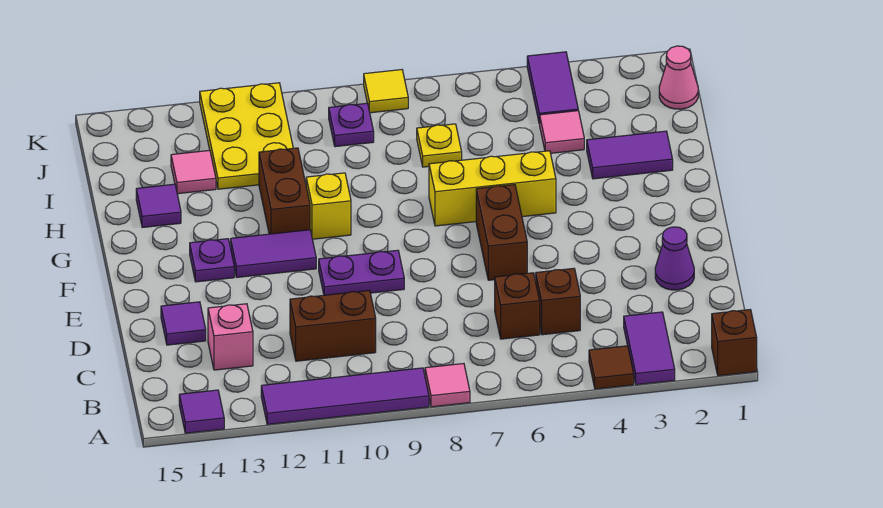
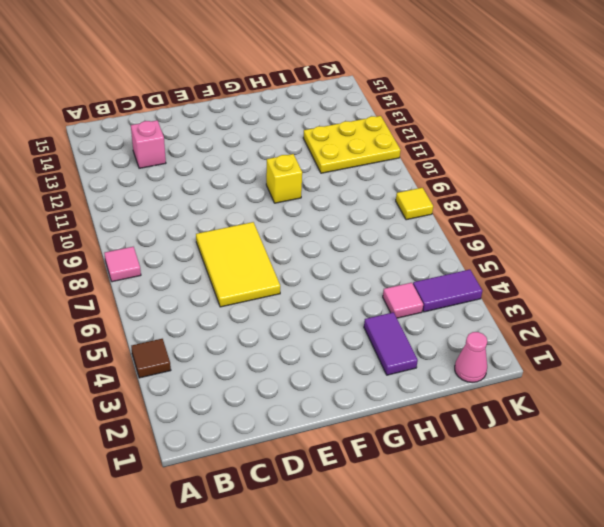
yellow tile D6:E8 level 1 -> brown brick E6:F6 level 1
none -> brown brick A1 level 1
none -> purple tile A3:B3 level 1
none -> purple tile A9:A12 level 1

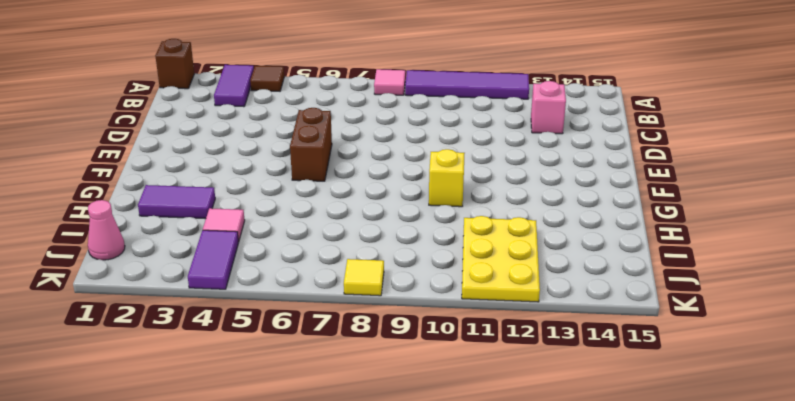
none -> purple tile A14 level 1
none -> brown brick C5 level 1
none -> brown brick C6 level 1

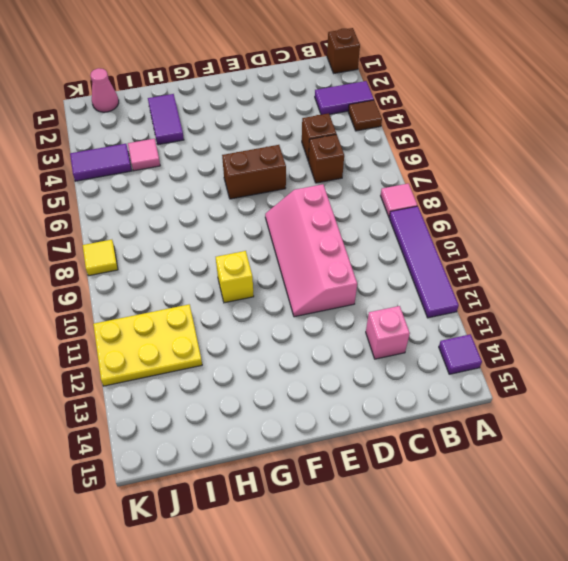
pink slope D8:E11 level 1 top D -> purple plate E9:E10 level 1
none -> brown brick C10:C11 level 1
none -> purple cone D2 level 1
none -> purple tile D14 level 1

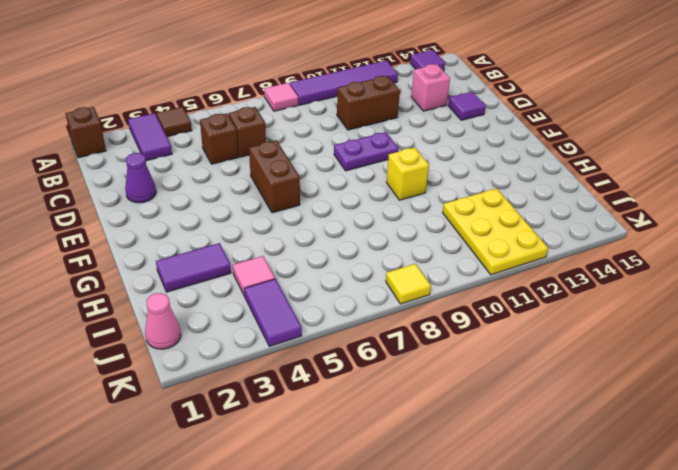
none -> purple tile F11:F12 level 1
none -> purple plate F13 level 1
none -> yellow brick G5:G7 level 1

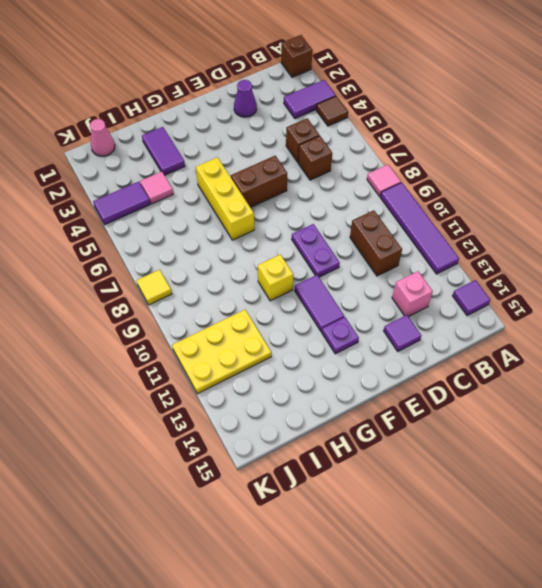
none -> brown brick G11:H11 level 1
none -> purple tile H14 level 1
none -> yellow plate I7 level 1

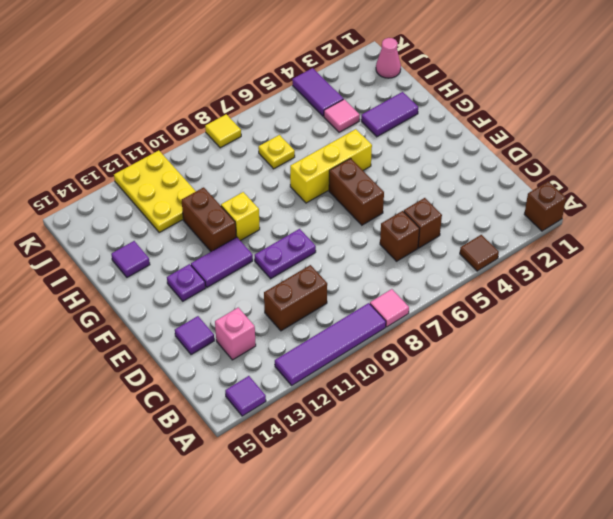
none -> purple tile A3:B3 level 1
none -> purple cone D2 level 1
none -> pink tile I13 level 1

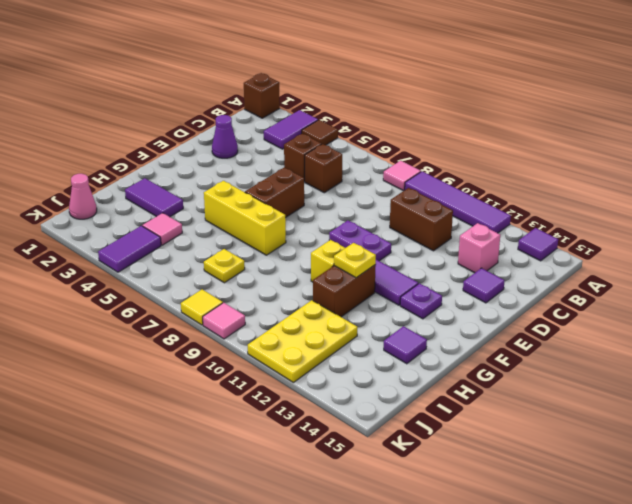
yellow plate G11 level 2 -> none
pink tile K9 level 1 -> pink tile I13 level 1
none -> purple plate J9 level 1

